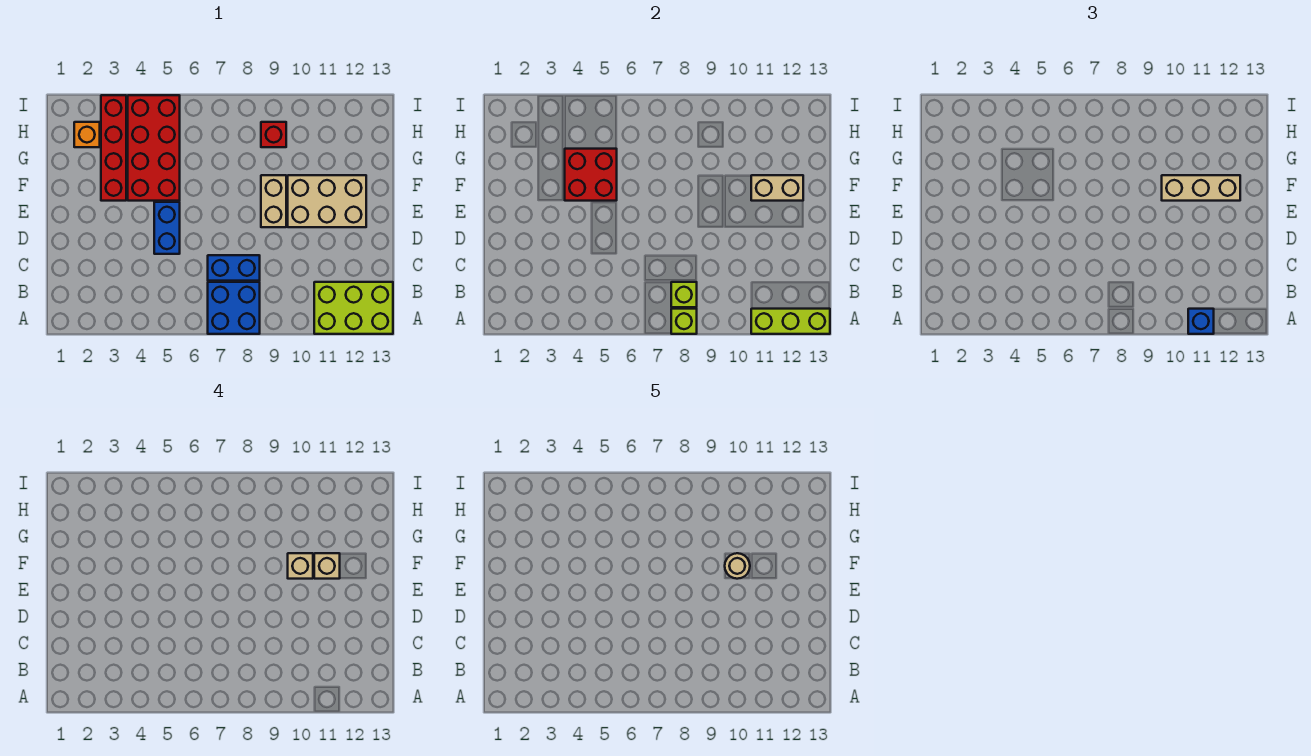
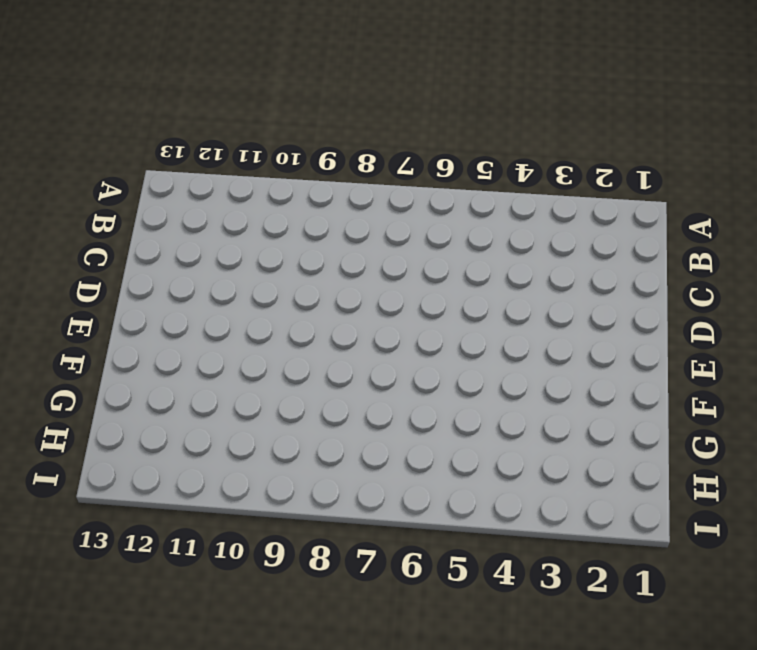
none -> blue brick A7:B8 level 1
none -> lime brick A11:B13 level 1
none -> blue brick C7:C8 level 1

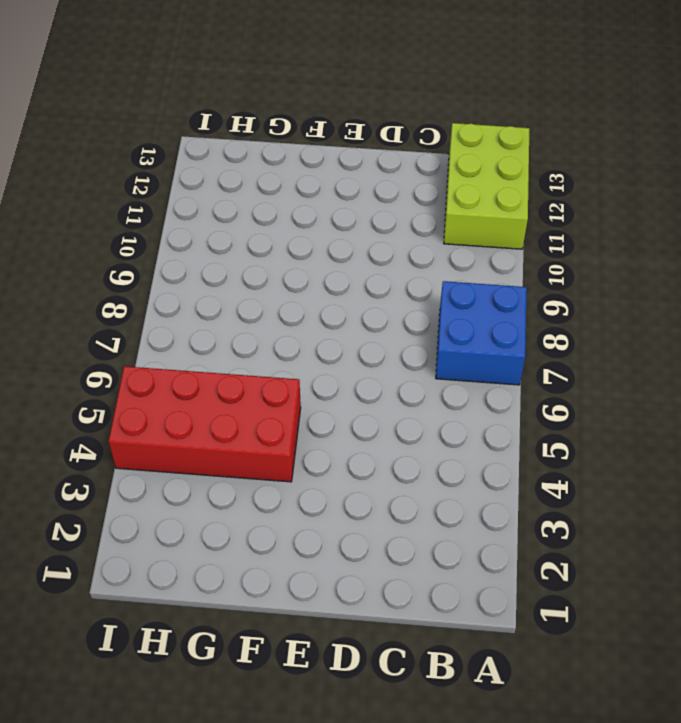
none -> blue brick C7:C8 level 1
none -> blue brick D5:E5 level 1
none -> tan brick E9:F9 level 1

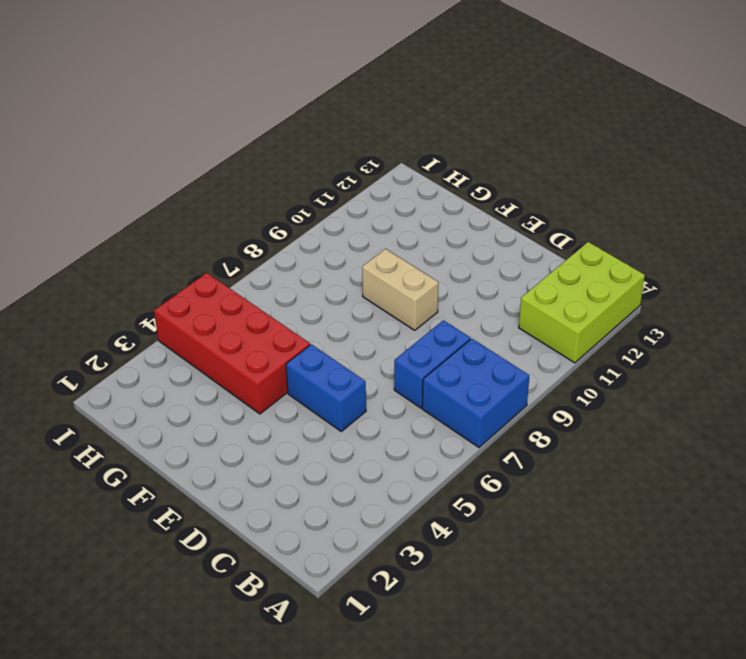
none -> tan brick E10:F12 level 1
none -> red brick F3:I3 level 1
none -> orange brick H2 level 1

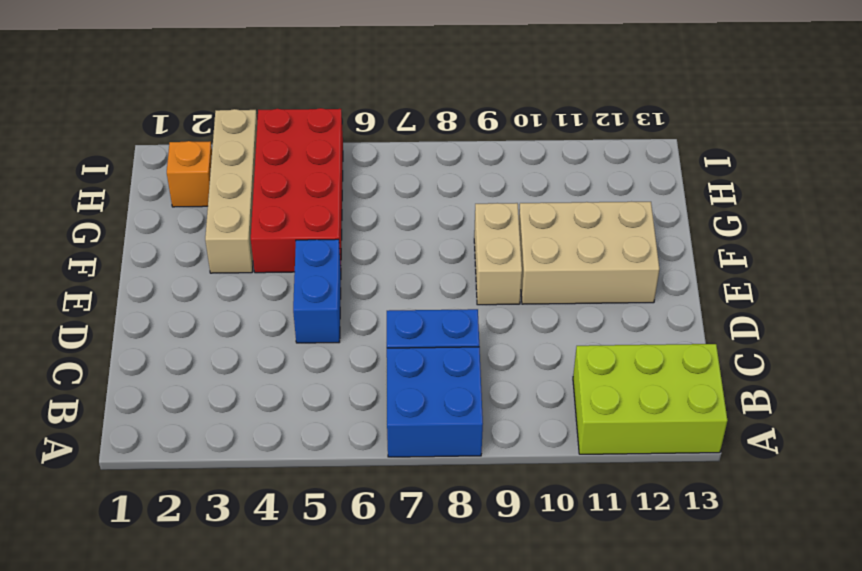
tan brick F3:I3 level 1 -> red brick F3:I3 level 1
none -> red brick H9 level 1
none -> lime brick A8 level 2
none -> lime brick A11:A13 level 2

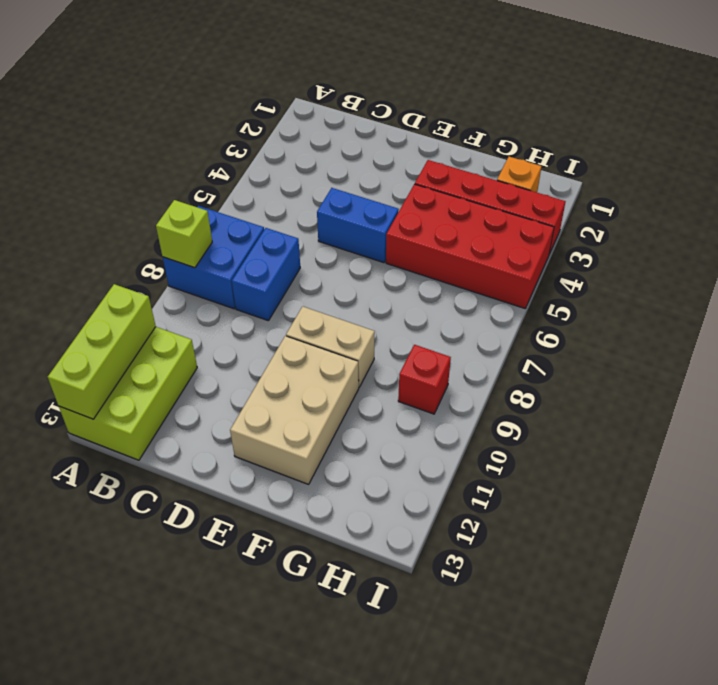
none -> lime brick B8 level 2
none -> red brick F4:G5 level 2
none -> tan brick F11:F12 level 2

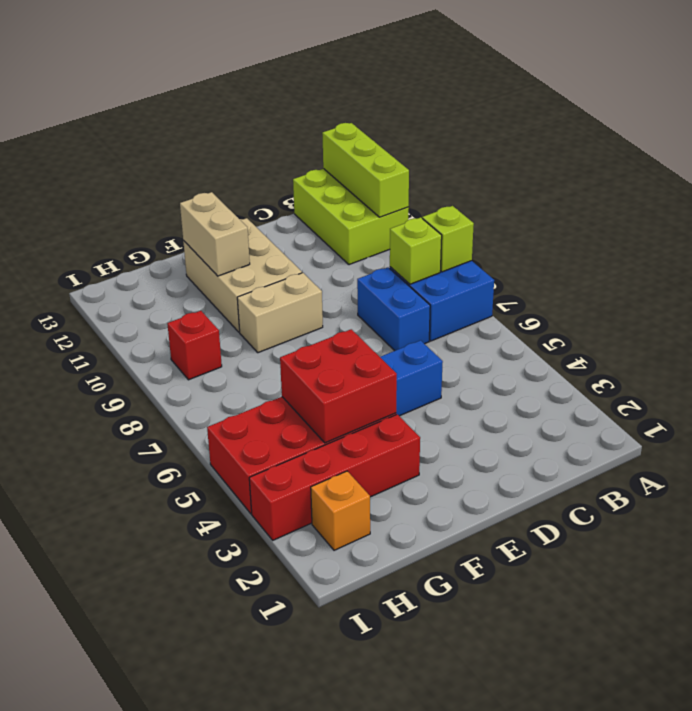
none -> blue brick A11 level 3
none -> tan brick F10:F12 level 3
none -> tan brick F10 level 4

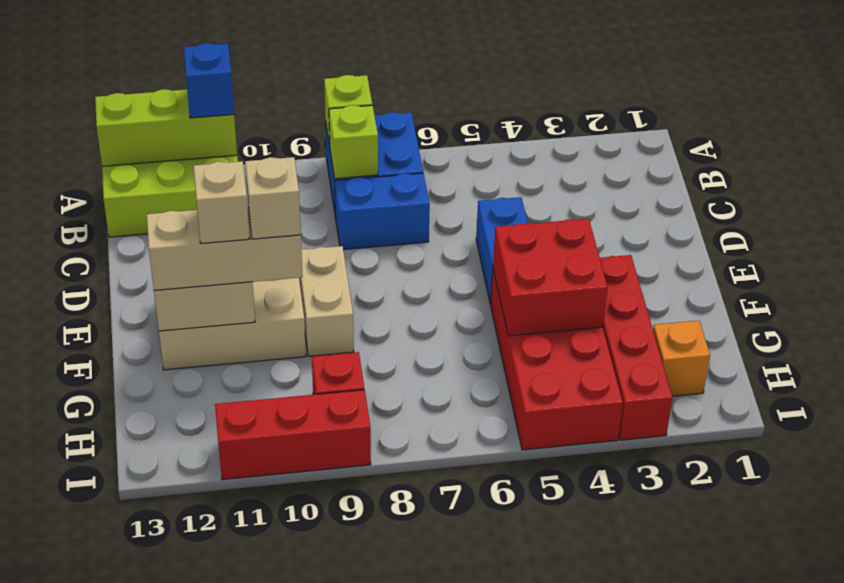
red brick I9:I11 level 1 -> none
none -> tan round brick F10 level 5

